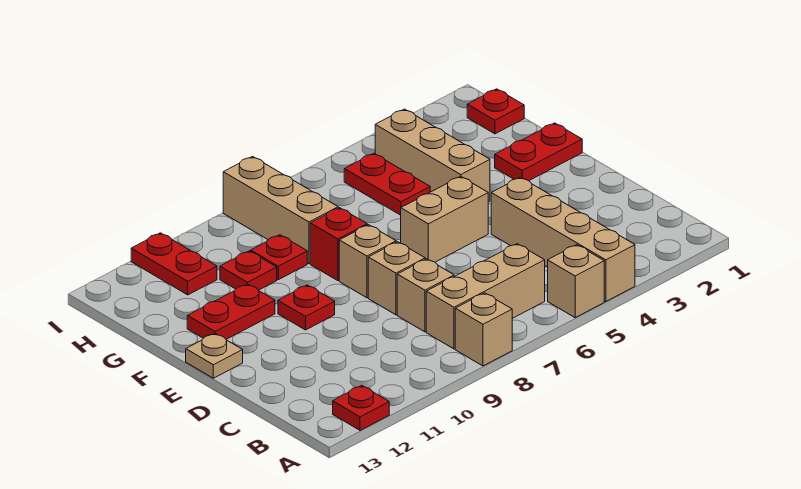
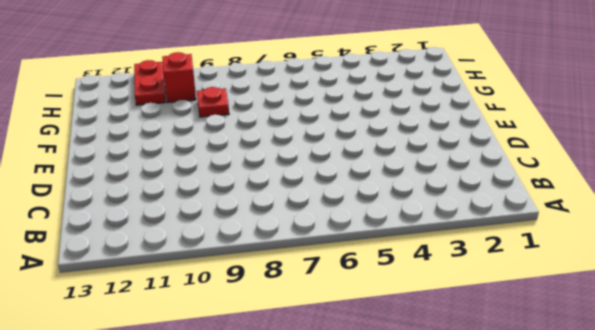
red brick H10 level 1 -> red brick F8 level 1
none -> tan brick A4:D4 level 1
none -> tan brick A5 level 1
none -> tan brick A8 level 1

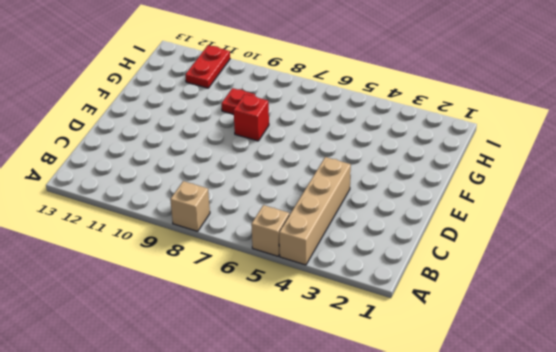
none -> red plate A12 level 1
none -> tan brick B6:B8 level 1
none -> tan brick C8 level 1

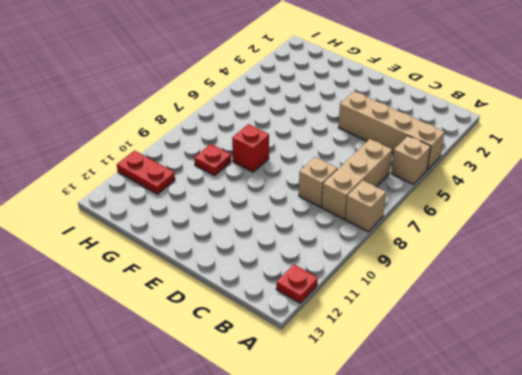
none -> tan brick D8 level 1
none -> tan brick E5:E6 level 1
none -> tan brick E8 level 1

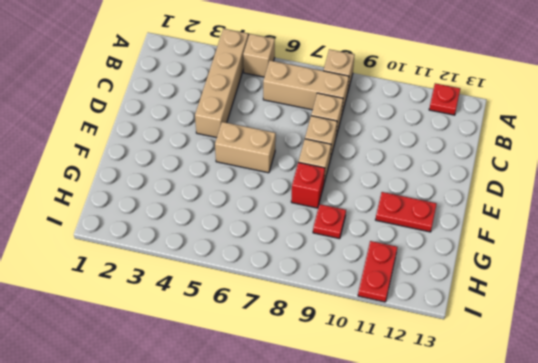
none -> red plate E10 level 1
none -> tan plate E13 level 1
none -> red plate F1:F2 level 1

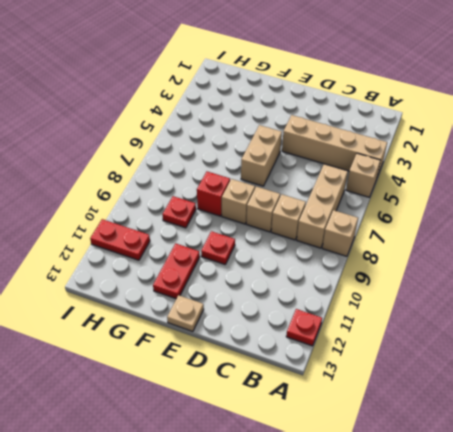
none -> red plate F1:F2 level 1
none -> tan brick F4:H4 level 1
none -> red plate G5:H5 level 1

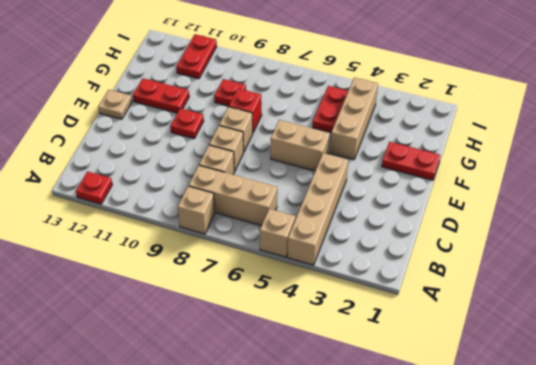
none -> tan brick G8:I8 level 1
none -> red plate G10 level 1
none -> red plate H1 level 1

